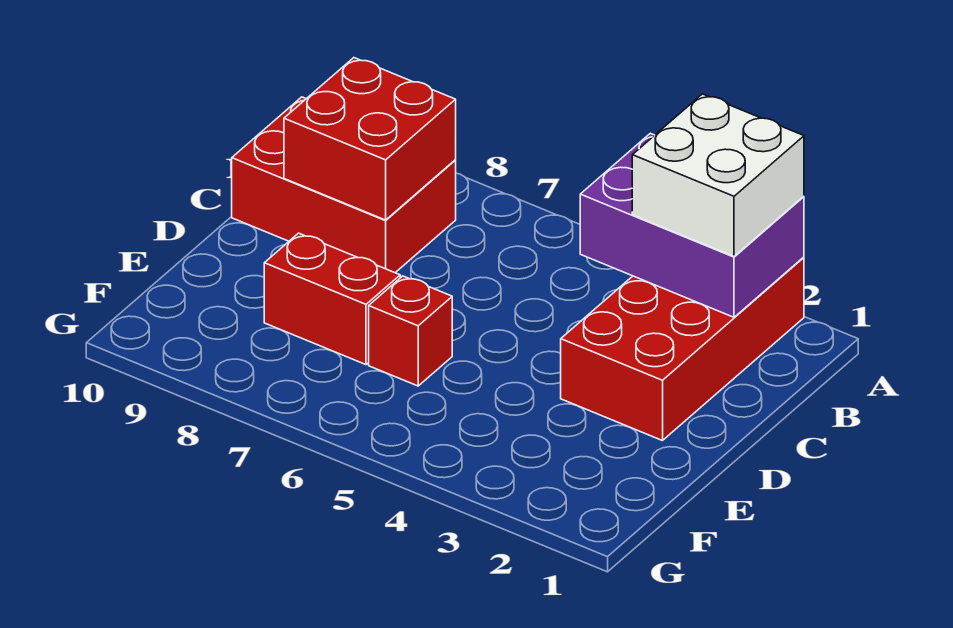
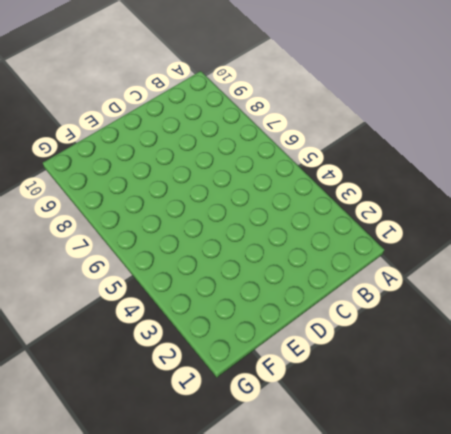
none -> red brick A2:D3 level 1
none -> red brick B8:C10 level 1

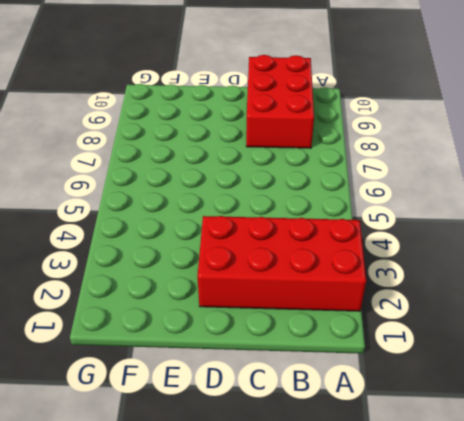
none -> red brick E6 level 1
none -> red brick E7:E8 level 1

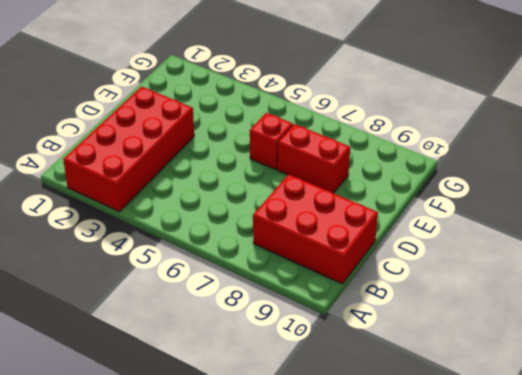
none -> purple brick A2:B4 level 2
none -> red brick B8:C9 level 2

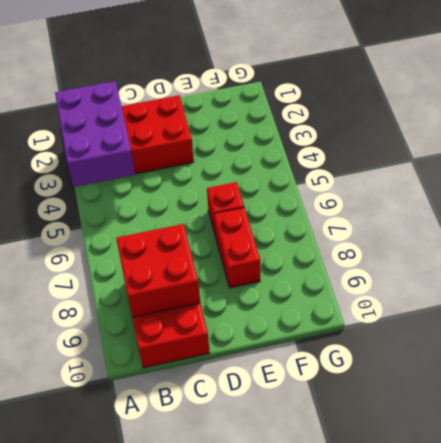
none -> white brick A2:B3 level 3

